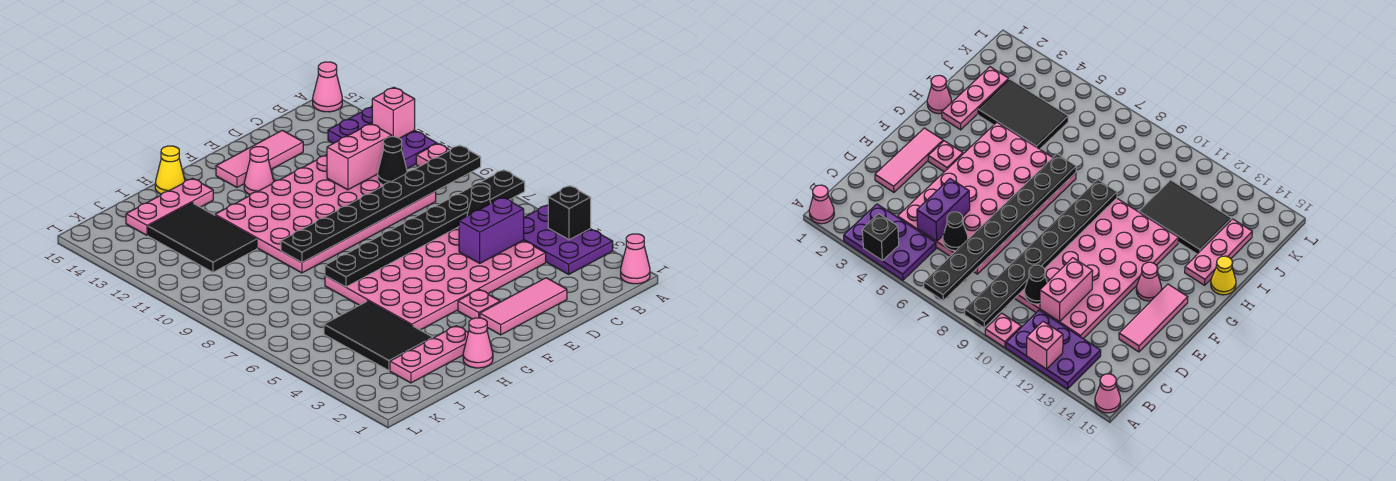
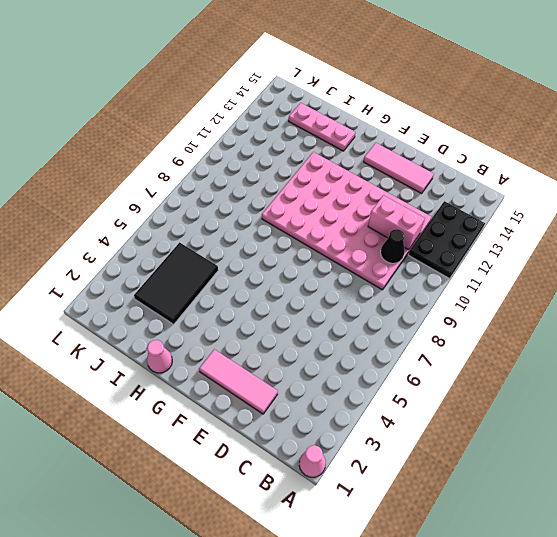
black plate A11:B13 level 1 -> purple plate A11:B13 level 1
none -> purple plate A3:B5 level 1
none -> pink plate A10 level 1
none -> pink cone A15 level 1

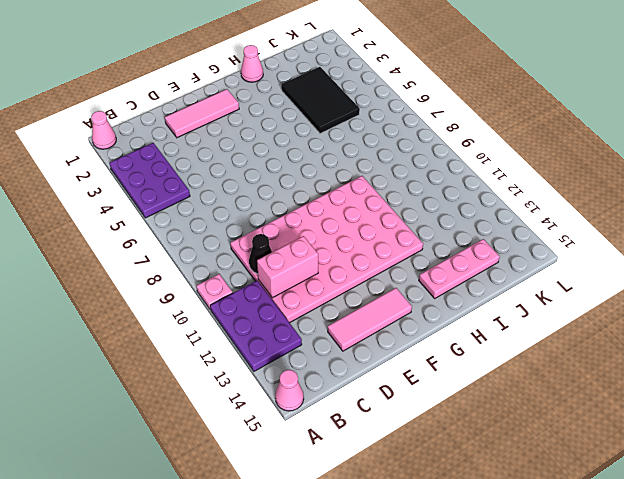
none -> pink plate C4:H7 level 1
none -> pink plate F3 level 1
none -> pink cone F13 level 1

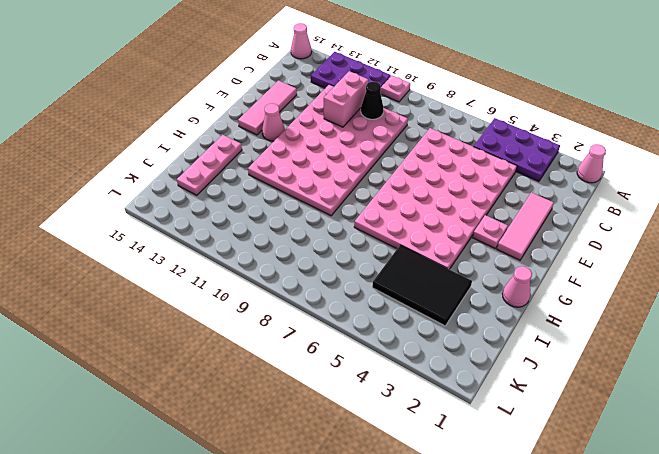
none -> pink plate H2:J2 level 1
none -> yellow cone H15 level 1
none -> black tile I11:J13 level 1

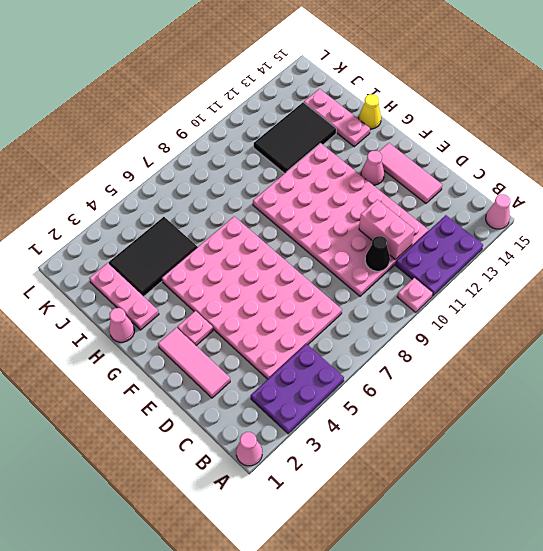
none -> black brick A4 level 2
none -> black plate A7:H7 level 2
none -> black plate A9:H9 level 2

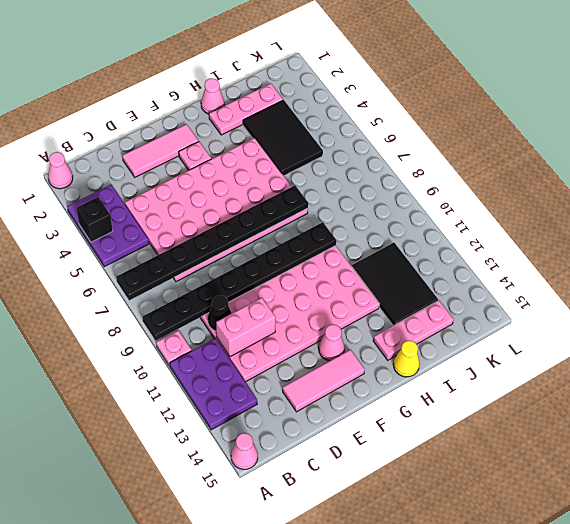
none -> pink brick A12 level 2
none -> purple brick C5:D5 level 2
none -> black cone C6 level 2

